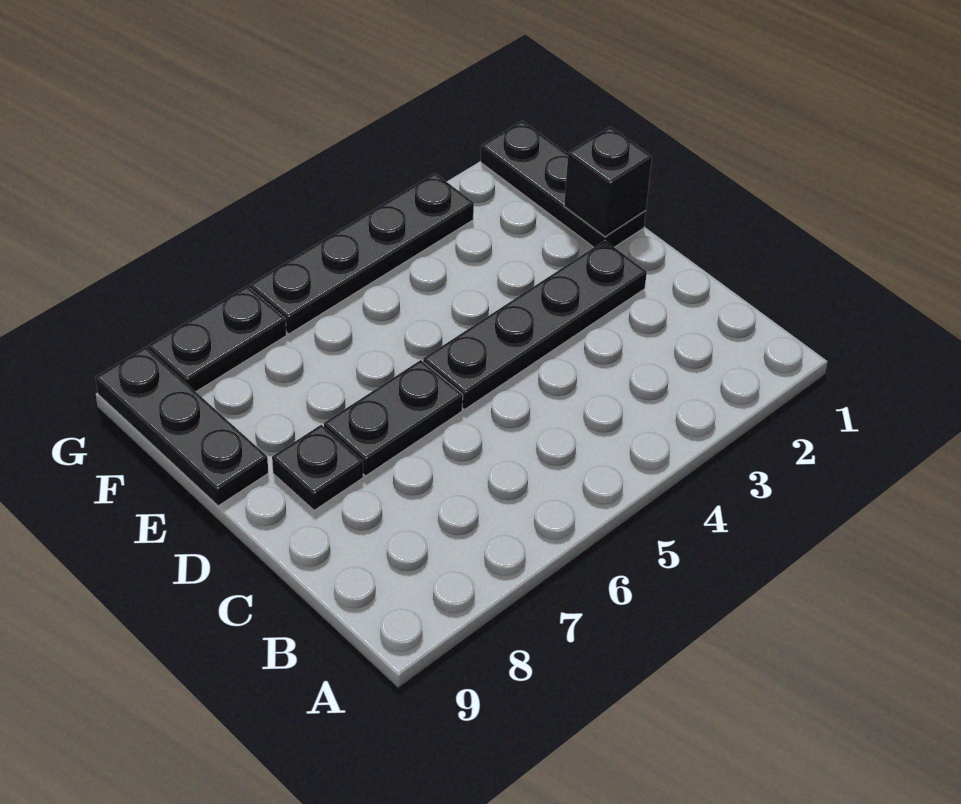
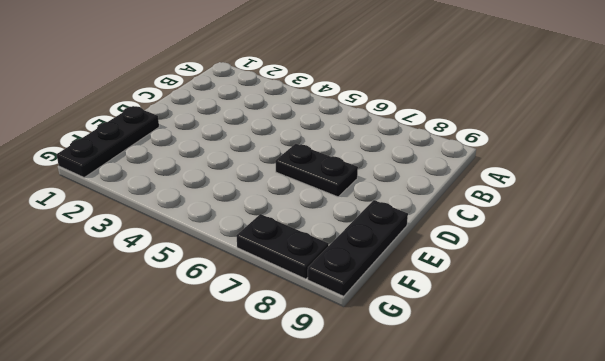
none -> black plate D2:D5 level 1
none -> black plate D8 level 1

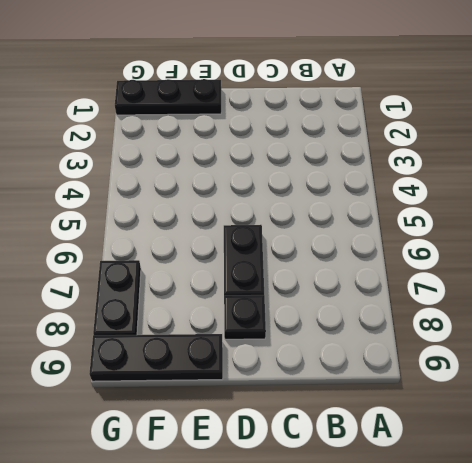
none -> black plate D2:D5 level 1
none -> black plate G3:G6 level 1

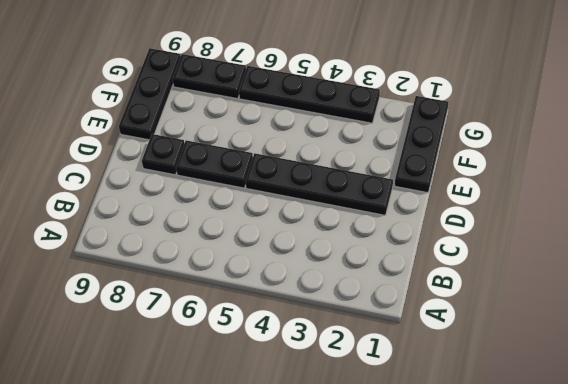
none -> black brick E1 level 2

